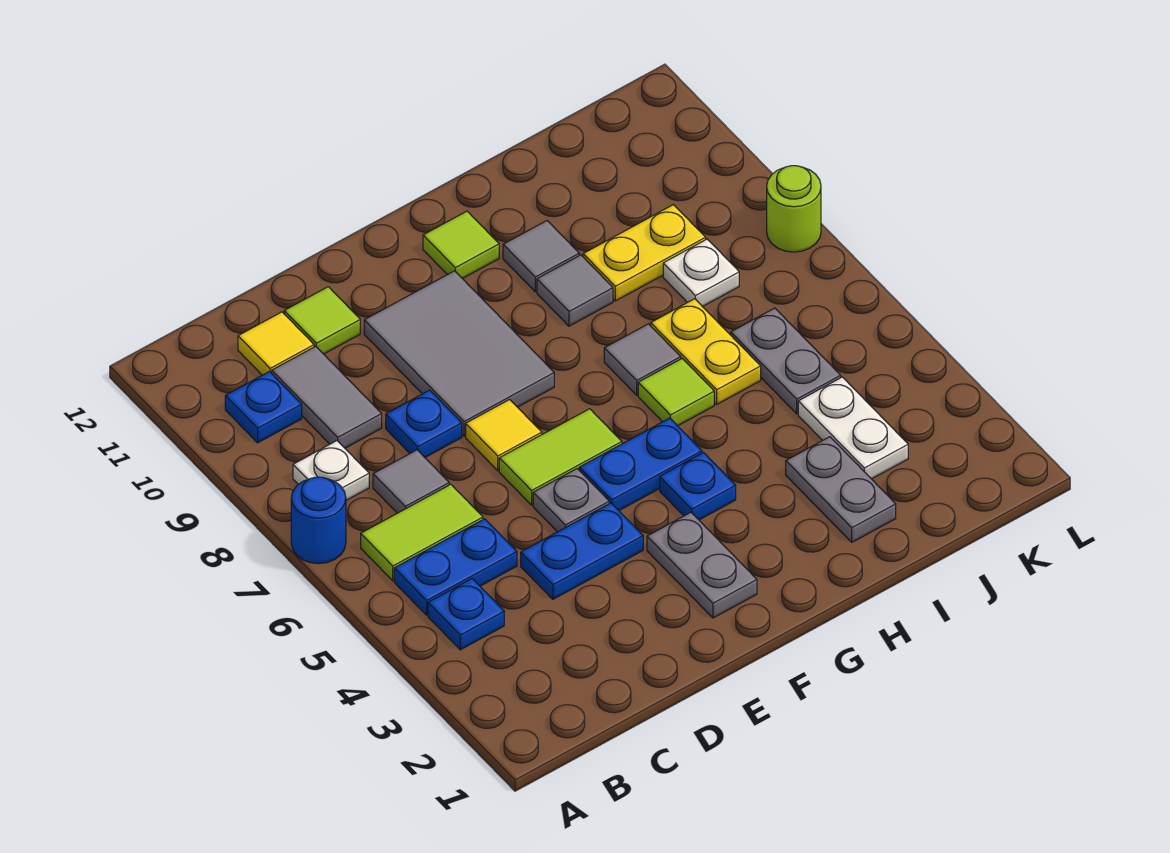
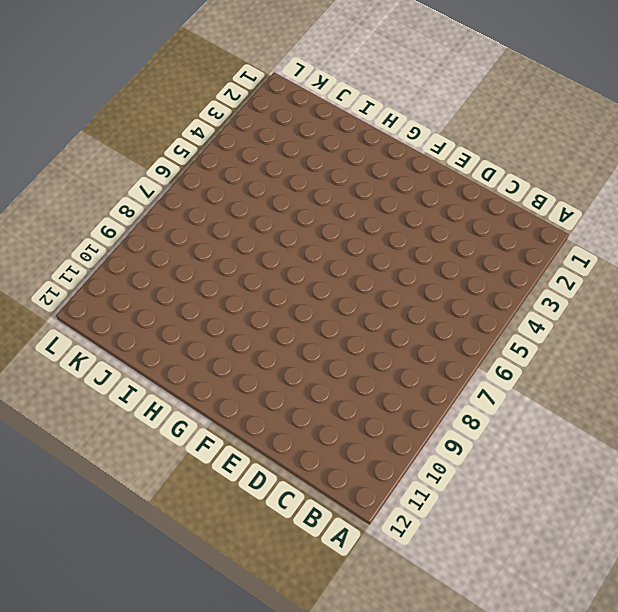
none -> blue round brick A7 level 1
none -> blue plate B4 level 1
none -> blue plate B5:C5 level 1
none -> lime tile B6:C6 level 1

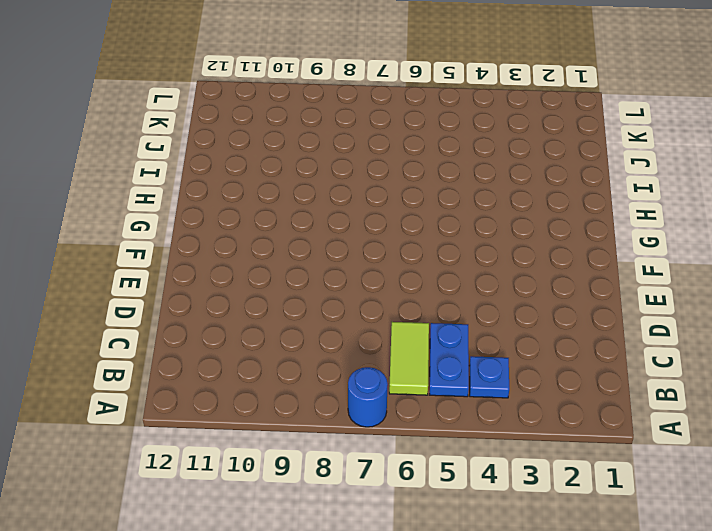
none -> white plate B8 level 1
none -> blue plate B10 level 1
none -> grey tile C7 level 1
none -> grey tile C9:C10 level 1

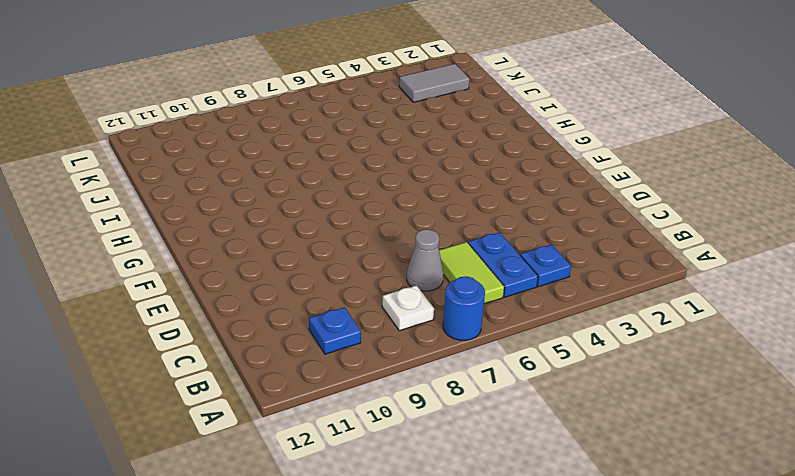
grey cone C7 level 1 -> grey tile C7 level 1
grey tile K2:K3 level 1 -> grey tile C9:C10 level 1
none -> yellow tile C11 level 1
none -> blue plate D4:E4 level 1
none -> blue plate D8 level 1
none -> lime tile D11 level 1

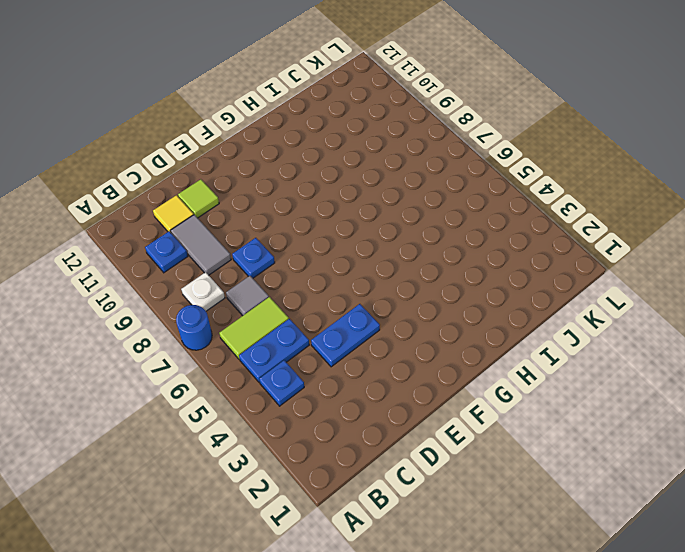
none -> grey plate E5 level 1
none -> lime tile E6:F6 level 1
none -> yellow tile E7 level 1
none -> grey tile E8:F10 level 1

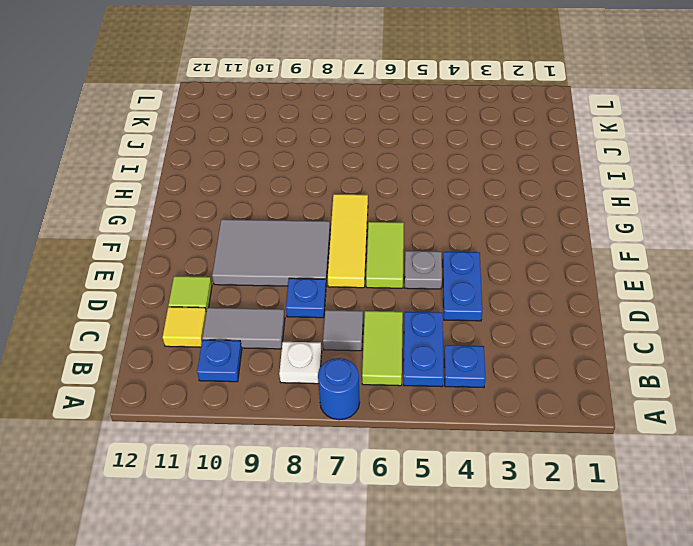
yellow tile E7:G7 level 1 -> yellow tile E7 level 1
none -> grey plate F2:F3 level 1
none -> blue plate F5:G5 level 1
none -> blue plate G4 level 1
none -> lime tile G11 level 1

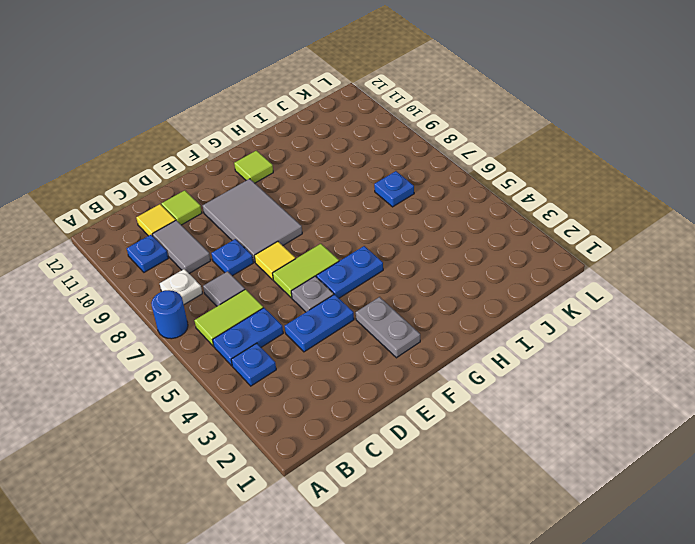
blue plate J7 level 1 -> blue plate G4 level 1
none -> lime tile H6 level 1
none -> grey tile H7 level 1
none -> grey tile H9 level 1
none -> grey tile H10 level 1

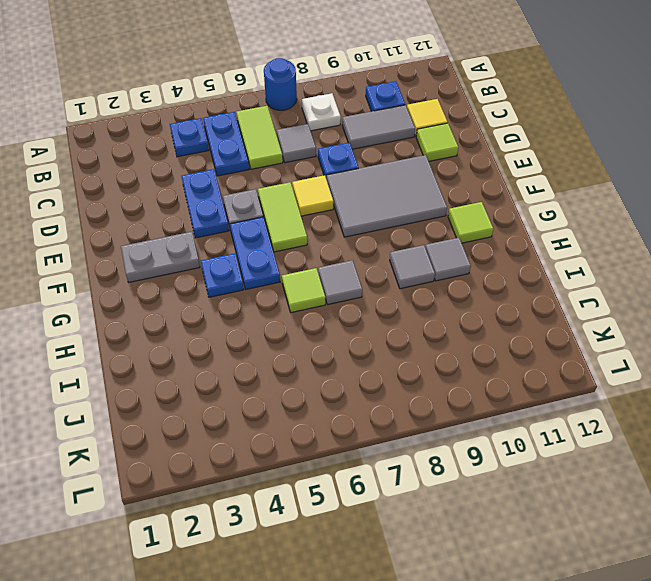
none -> grey plate I2:I3 level 1
none -> yellow plate I6:I7 level 1
none -> yellow plate I9:J9 level 1
none -> white plate J3:J4 level 1

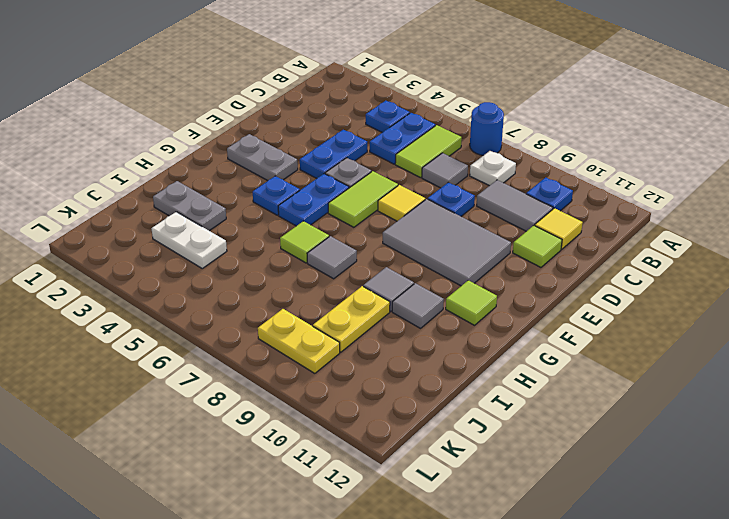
yellow plate K8:K9 level 1 -> yellow plate I6:I7 level 1
none -> grey plate J5:J6 level 1
none -> white plate J8 level 1
none -> lime round brick L8 level 1

